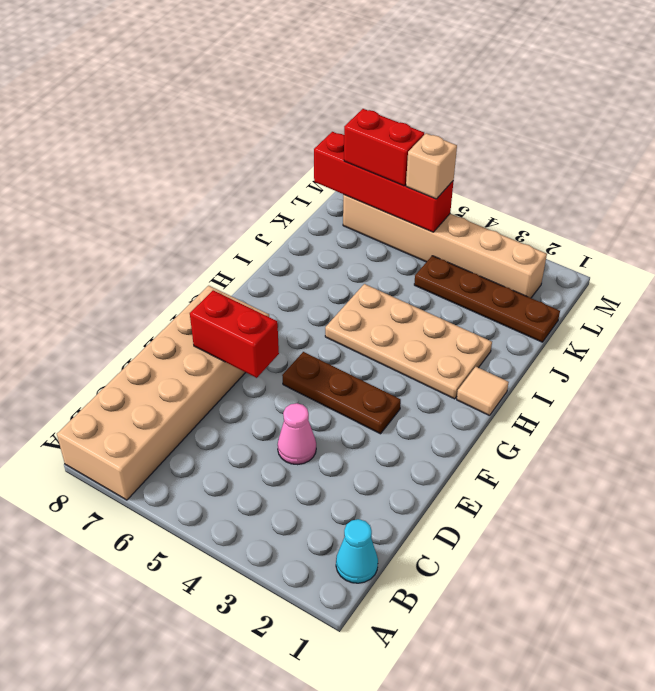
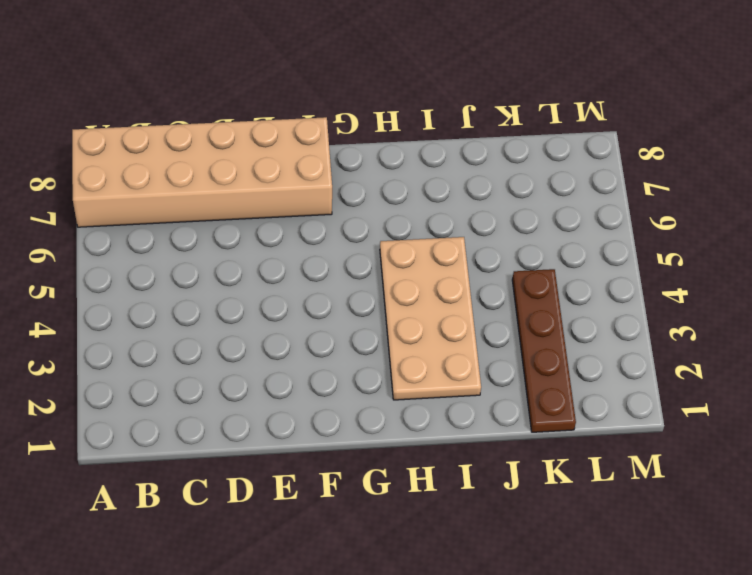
none -> cyan cone B1 level 1
none -> pink cone D4 level 1
none -> brown plate F3:F5 level 1

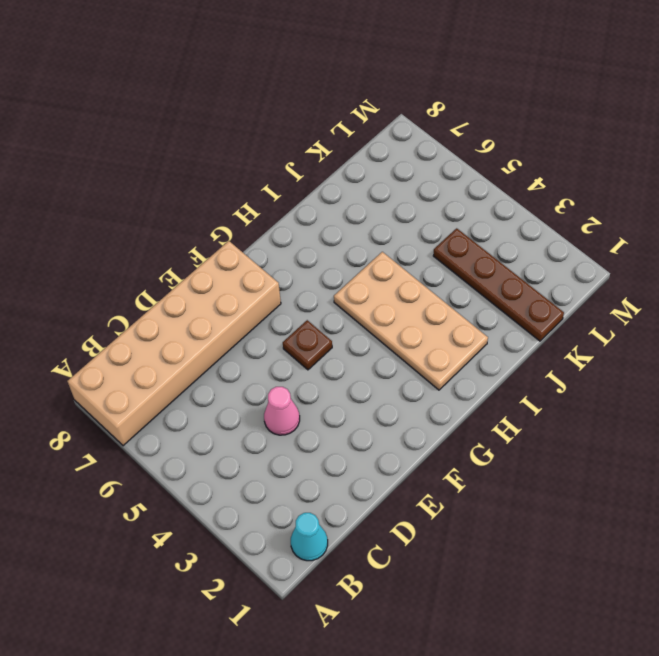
brown plate F5 level 1 -> brown plate F3:F5 level 1
none -> tan tile H1 level 1
none -> tan brick L2:L7 level 1
none -> red brick E6:E7 level 2

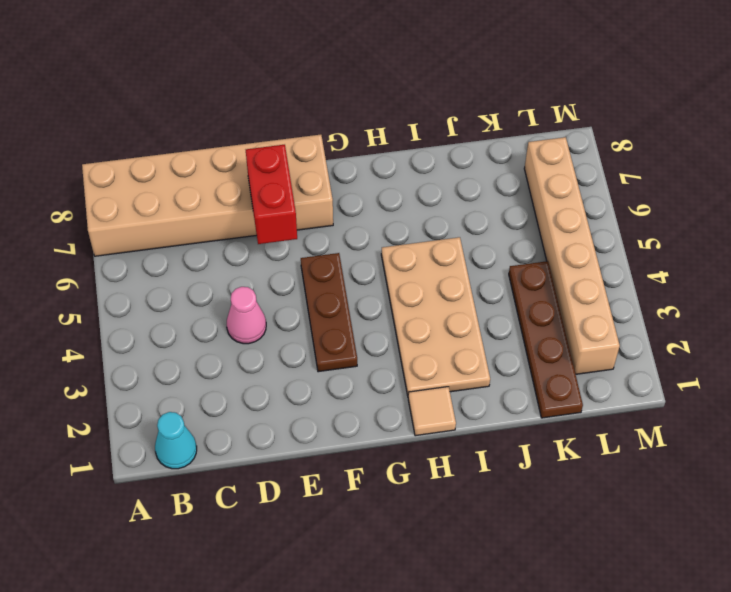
none -> red brick L5:L8 level 2
none -> tan brick L5 level 3
none -> red brick L6:L7 level 3

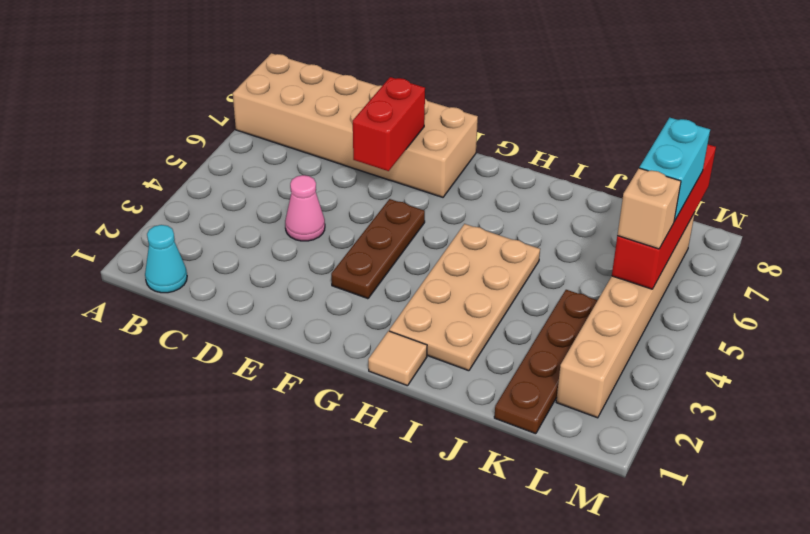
cyan brick L6:L7 level 3 -> red brick L6:L7 level 3

